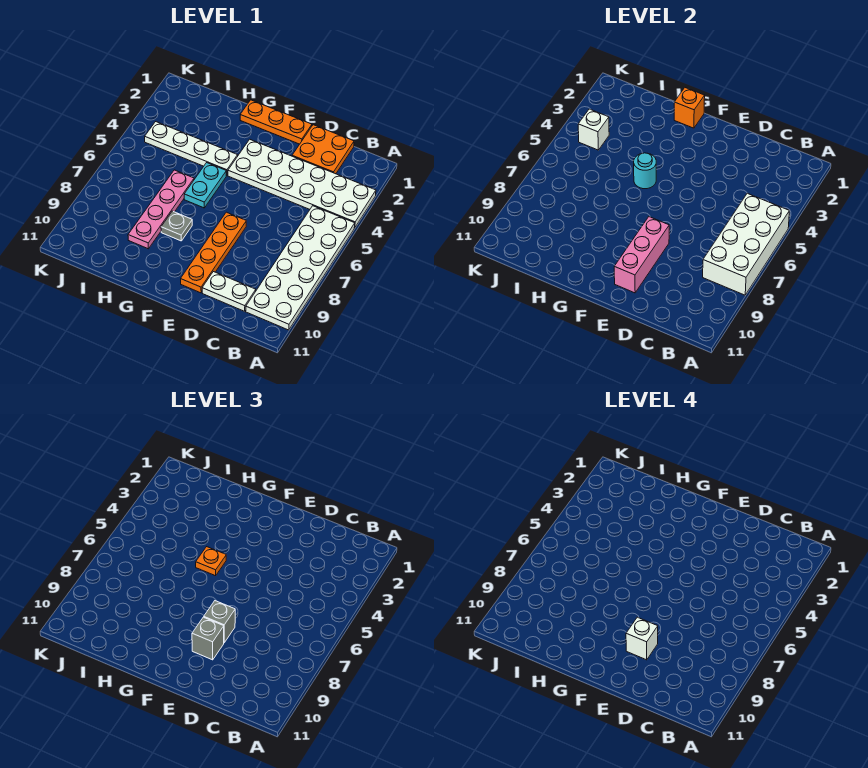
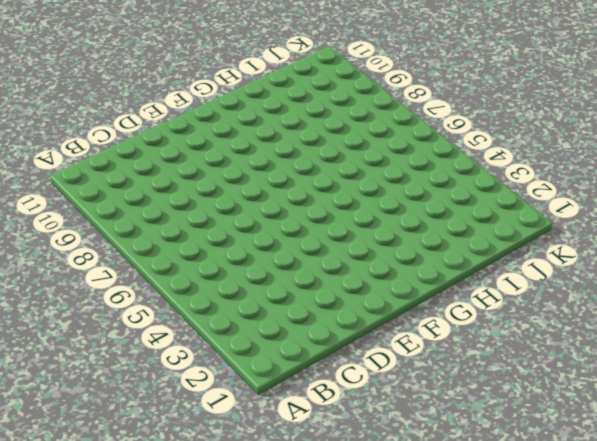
none -> white plate A3:F4 level 1
none -> white plate A5:B10 level 1
none -> orange plate C1:D2 level 1

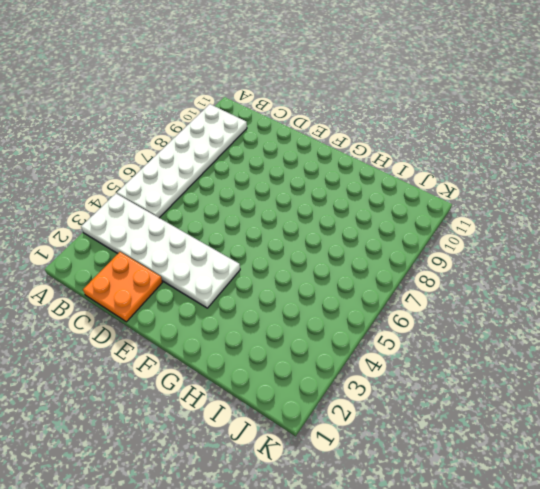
none -> white plate C10:D10 level 1
none -> orange plate E1:G1 level 1
none -> orange plate E7:E10 level 1

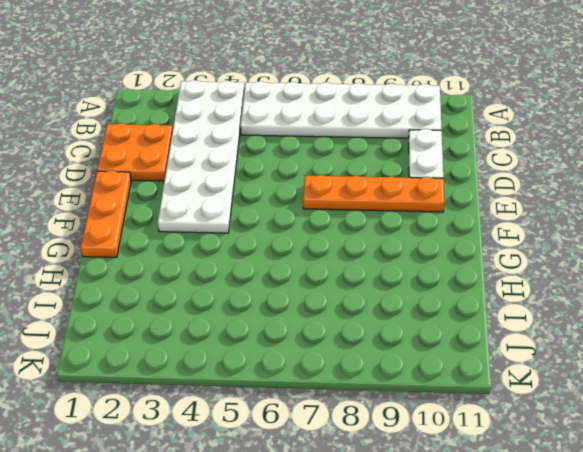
none -> white plate G4:J4 level 1
none -> cyan plate G5:G6 level 1
none -> grey plate G8 level 1

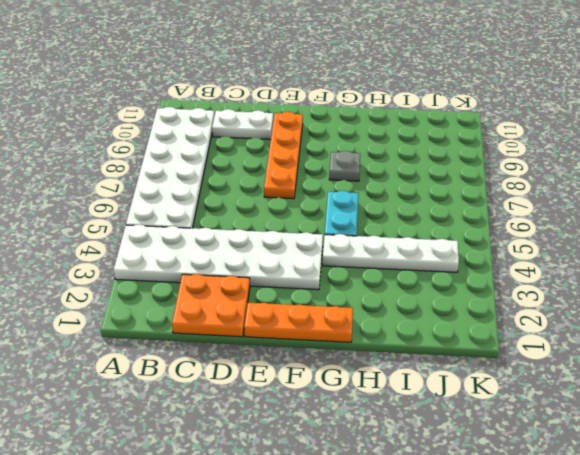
none -> pink plate H6:H9 level 1
none -> white brick A5:B8 level 2
none -> pink brick E8:E10 level 2

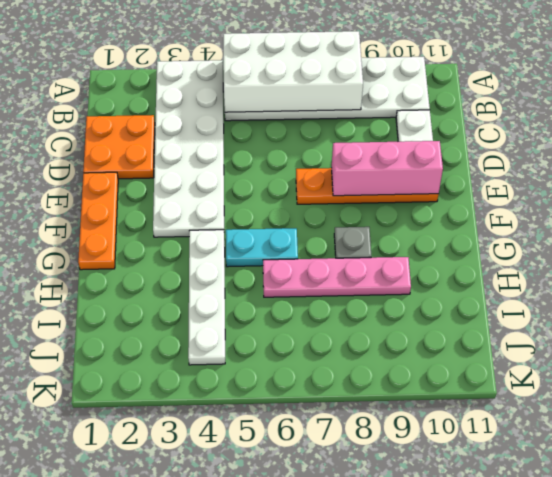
none -> orange brick G1 level 2
none -> cyan round brick G5 level 2
none -> white brick J4 level 2

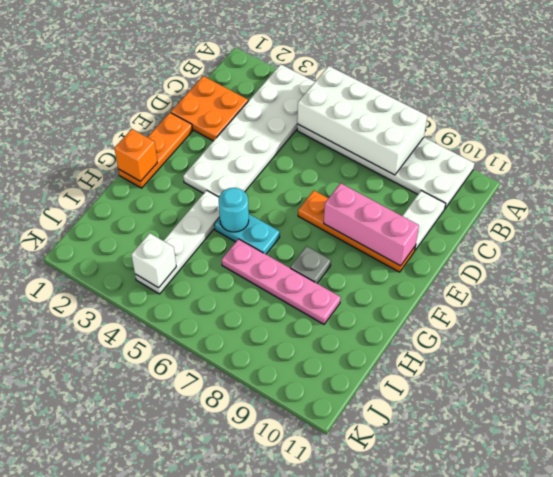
none -> grey brick E8 level 3
none -> grey brick E9 level 3
none -> orange plate G5 level 3

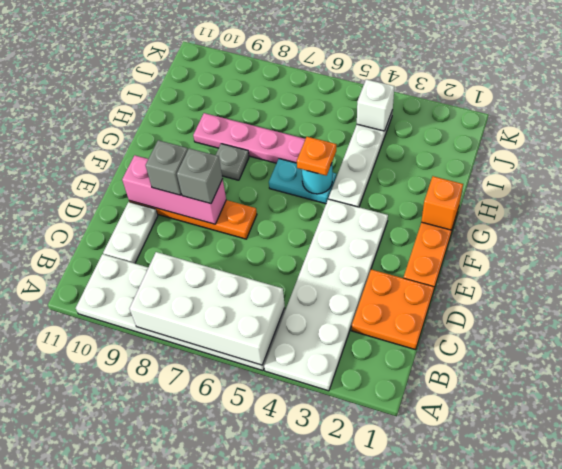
none -> white brick E9 level 4

